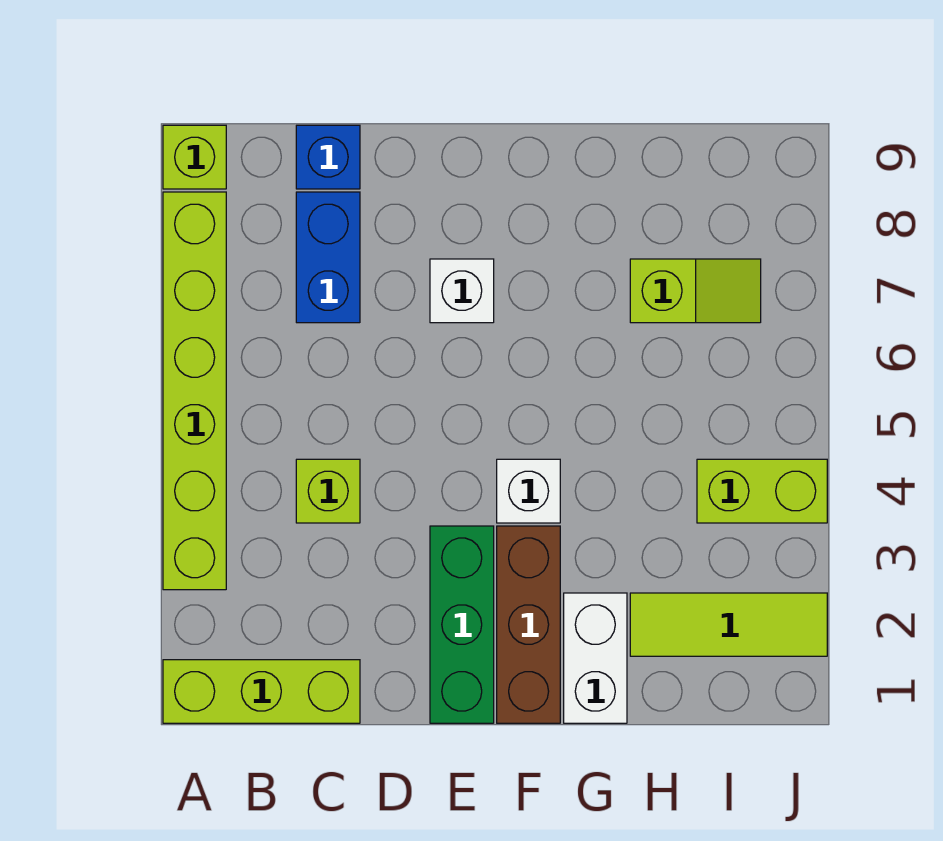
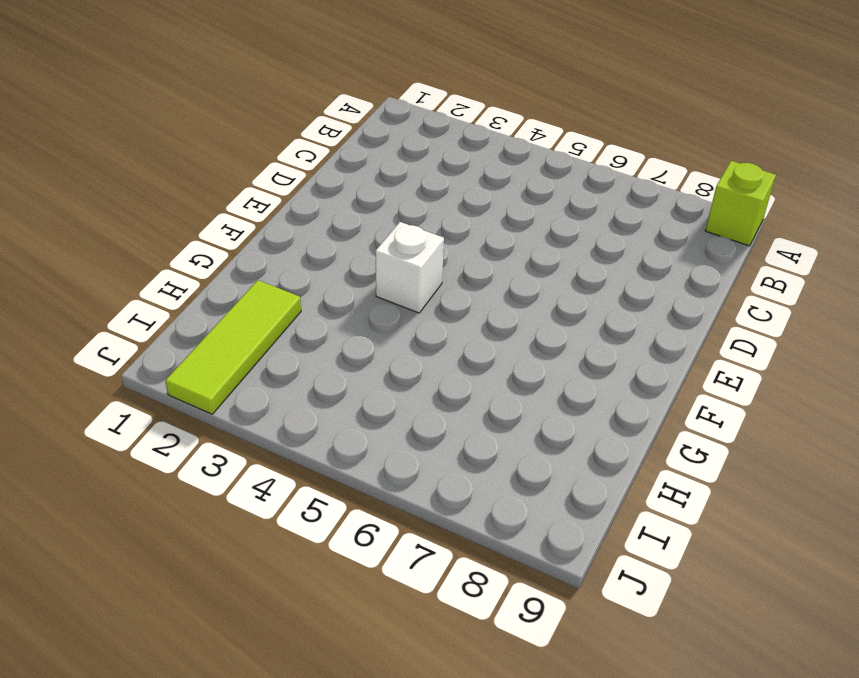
none -> lime brick A1:C1 level 1
none -> lime brick A3:A8 level 1
none -> lime brick C4 level 1

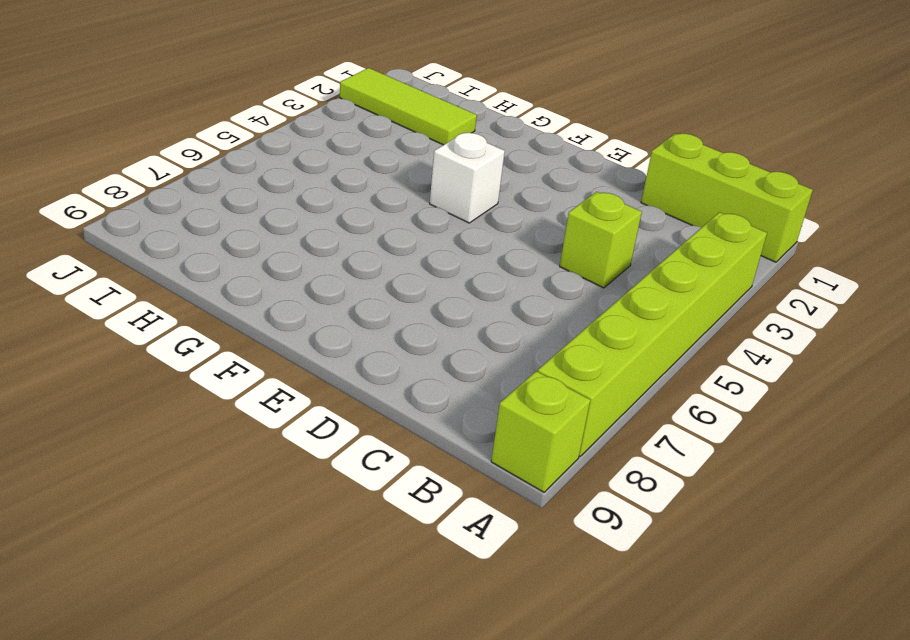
none -> blue brick C7:C8 level 1
none -> blue brick C9 level 1
none -> green brick E1:E3 level 1

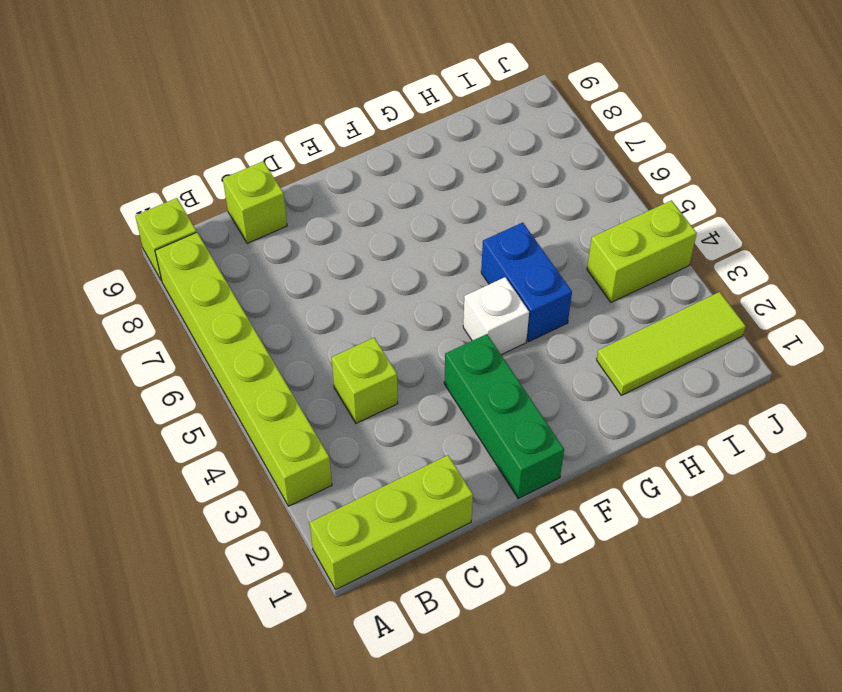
lime brick C9 level 1 -> blue brick C9 level 1
blue brick G4:G5 level 1 -> blue brick C7:C8 level 1
none -> white brick E7 level 1
none -> brown brick F1:F3 level 1
none -> white brick G1:G2 level 1

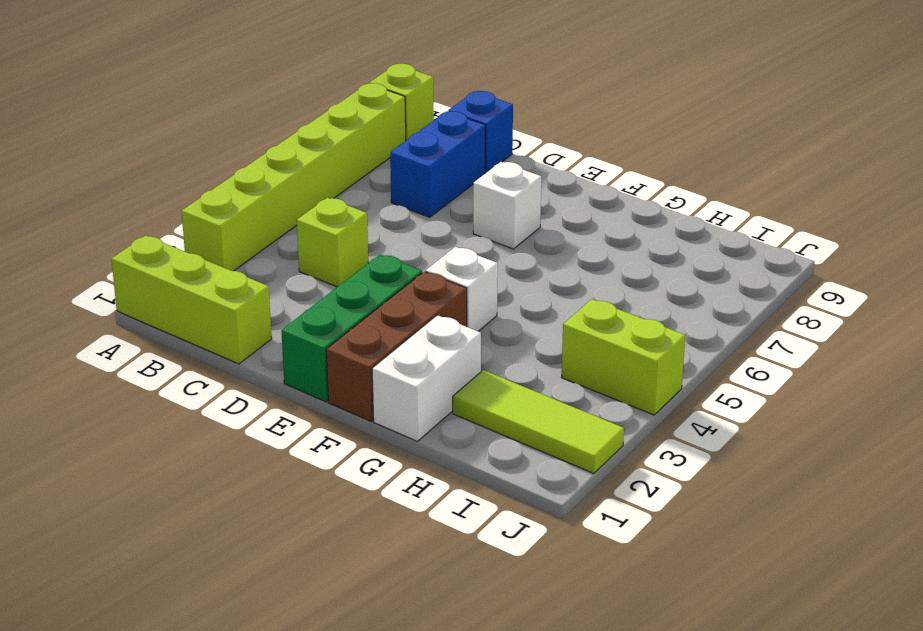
none -> lime slope H7:I7 level 1 top H

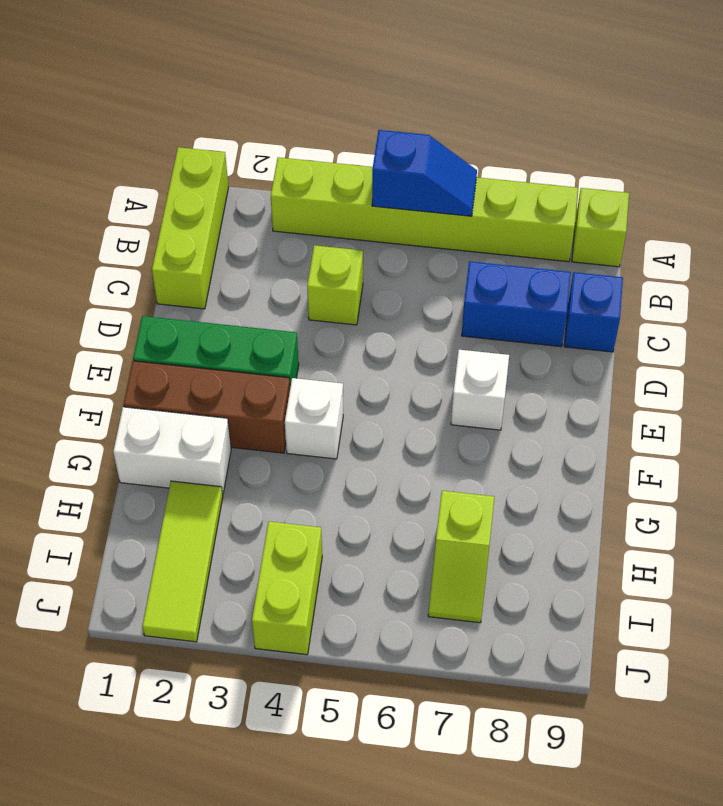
blue slope A5:A6 level 2 top 5 -> none

